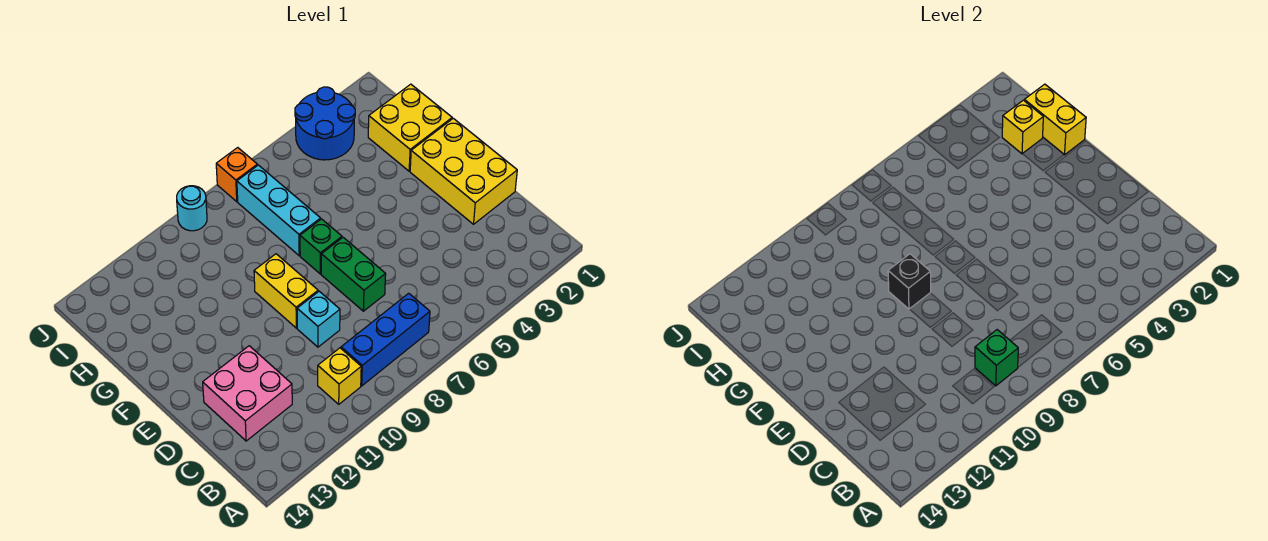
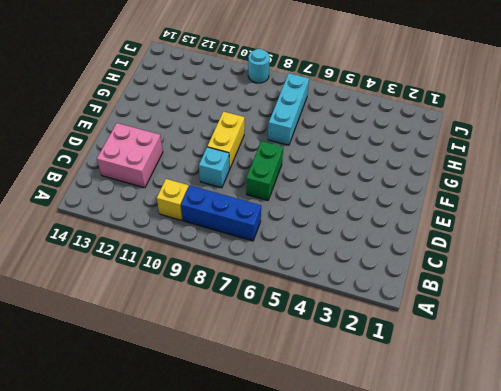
none -> yellow brick D1:F2 level 1
none -> green brick F7 level 1
none -> yellow brick G1:H2 level 1

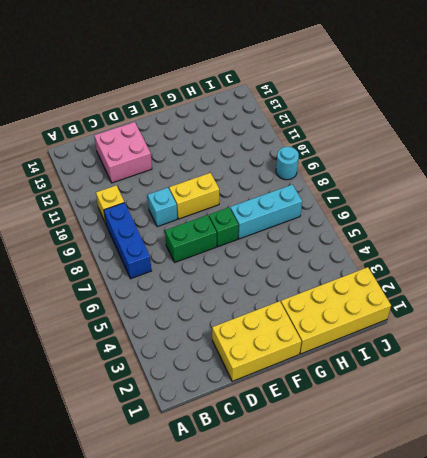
yellow brick G1:J2 level 1 -> yellow brick G1:H2 level 1
none -> blue round brick I3:J4 level 1
none -> orange brick J7 level 1
none -> green brick B9 level 2

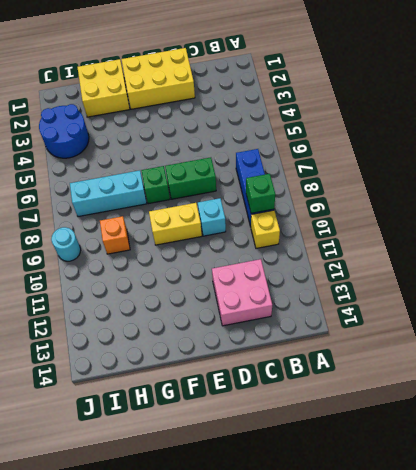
orange brick H9 level 1 -> orange brick J7 level 1
none -> black brick F9 level 2
none -> yellow brick G1:H1 level 2
none -> yellow brick H2 level 2

